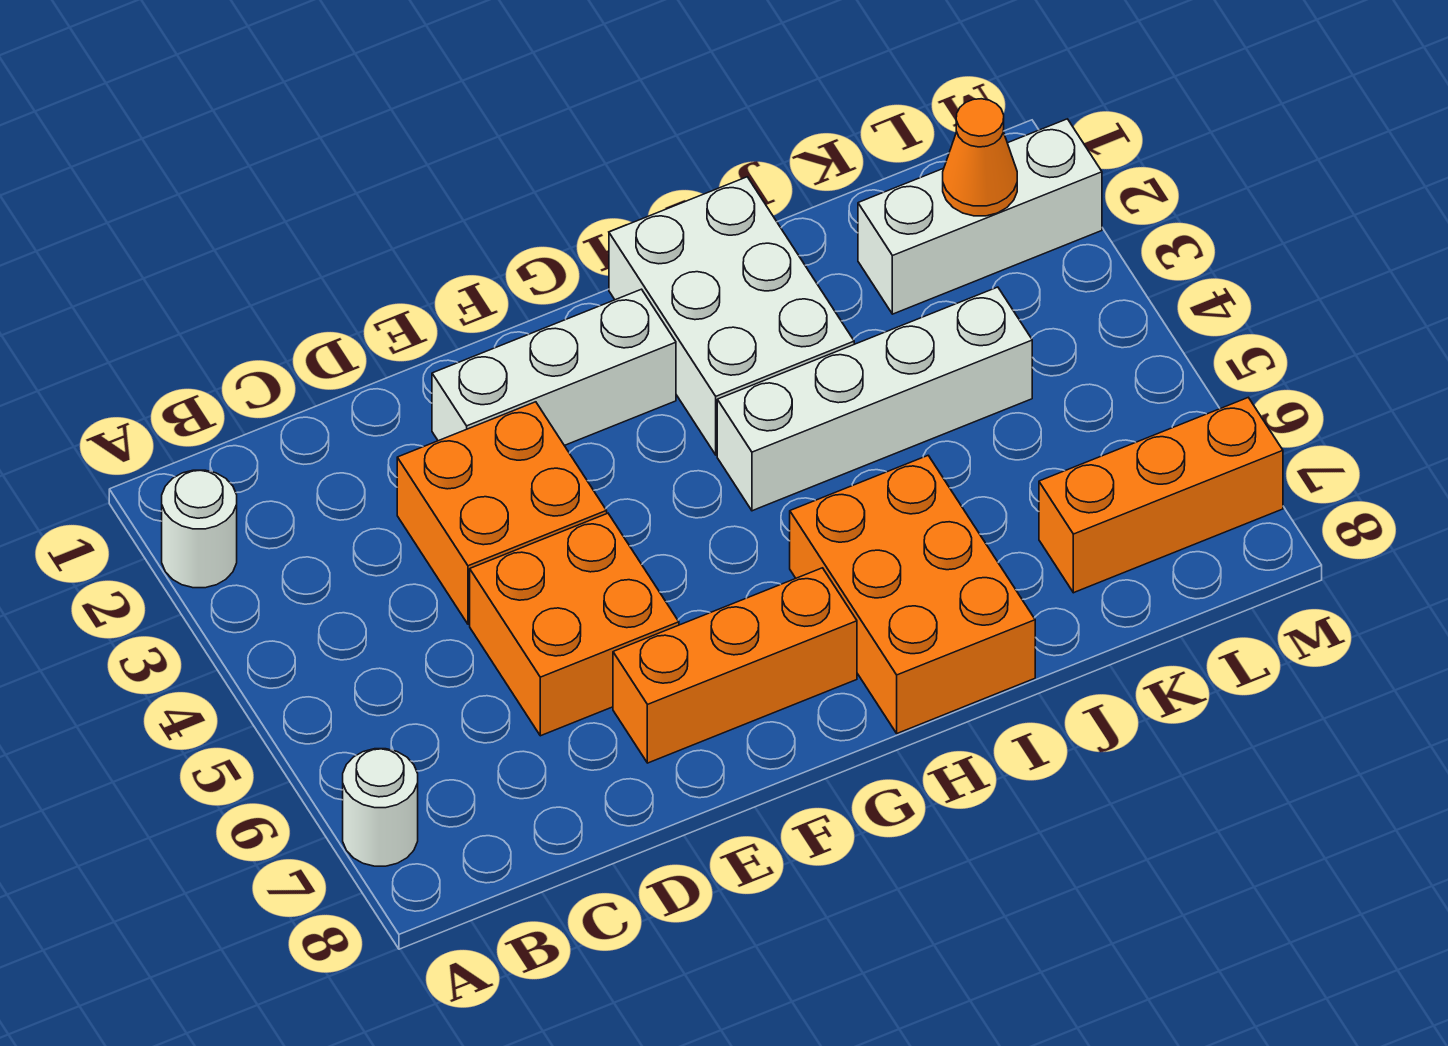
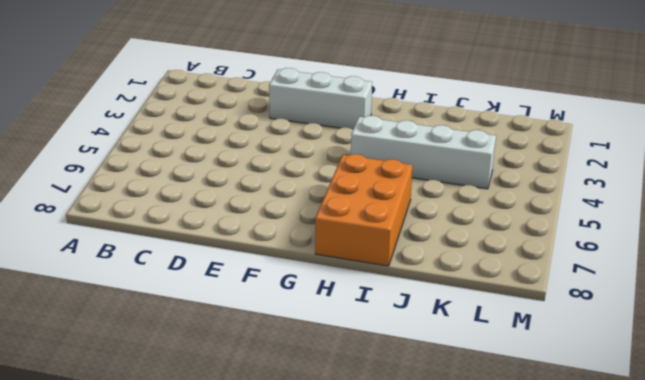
none -> white round brick A2 level 1
none -> white round brick A7 level 1
none -> orange brick D3:E4 level 1

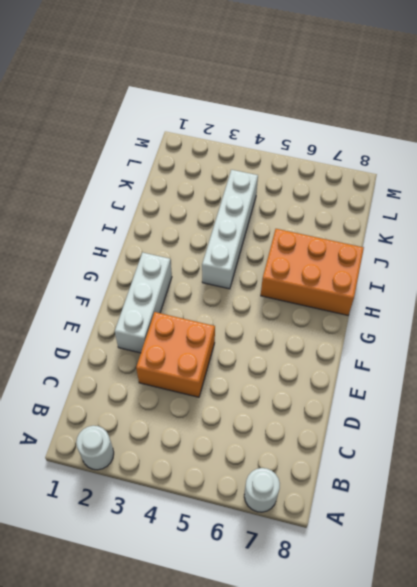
none -> orange brick D5:E6 level 1
none -> orange brick E7:G7 level 1
none -> white brick H1:I3 level 1

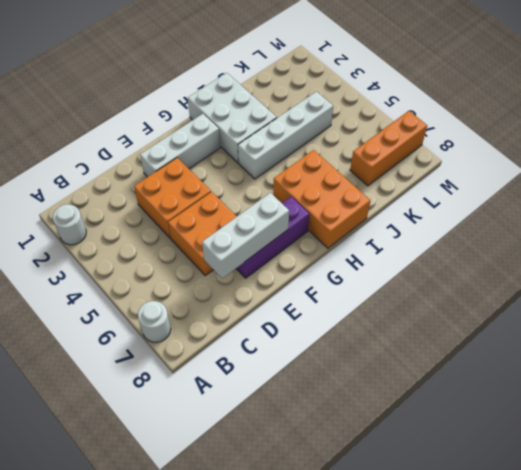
white brick D7:F7 level 2 -> white brick K2:M2 level 1
purple brick E7:G7 level 1 -> orange brick E7:G7 level 1
none -> orange cone L2 level 2

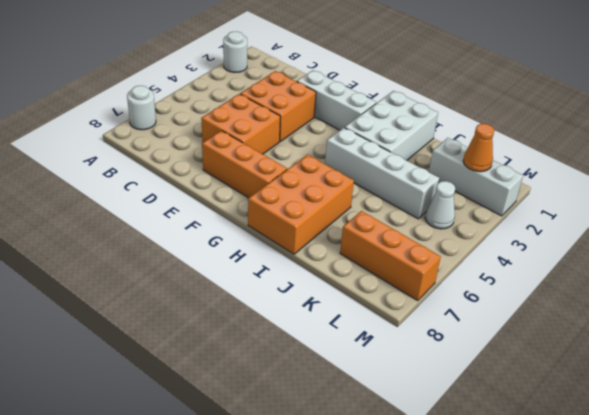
white cone L4 level 1 -> none

